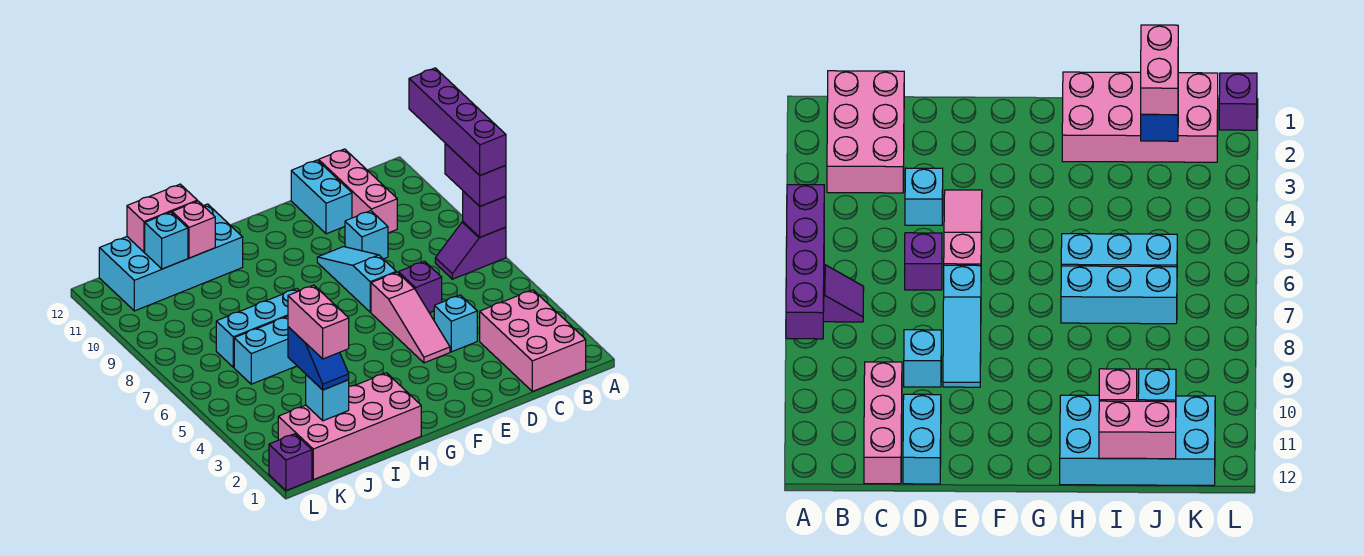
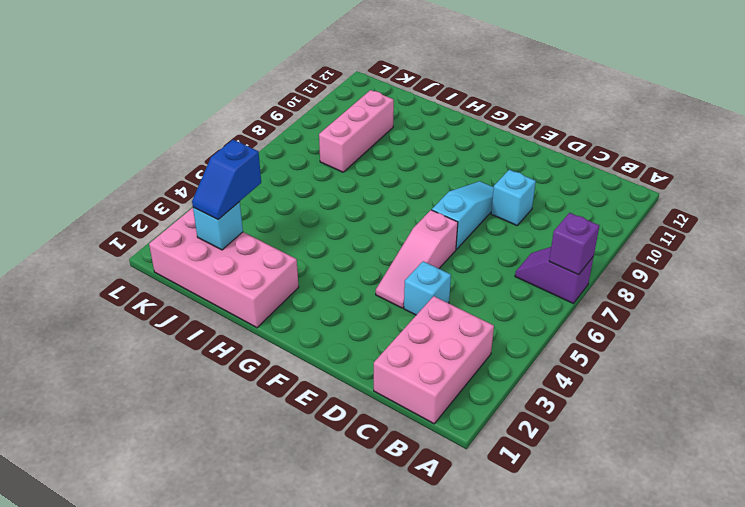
pink brick J8:J10 level 1 -> pink brick C10:C12 level 1
none -> purple brick D6 level 1
none -> cyan brick D11:D12 level 1
none -> cyan brick H6:J6 level 1

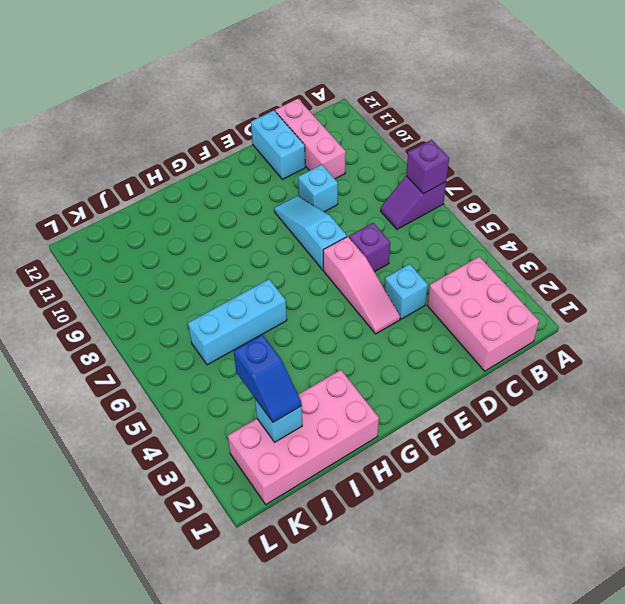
none -> cyan brick H7:J7 level 1
none -> cyan brick H11:K12 level 1
none -> purple brick L1 level 1

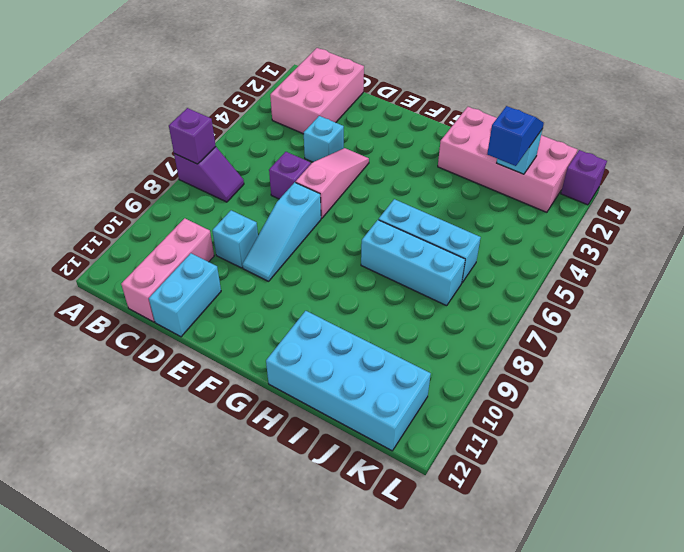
none -> pink brick I11 level 2
none -> pink brick I12:J12 level 2
none -> cyan brick J11 level 2

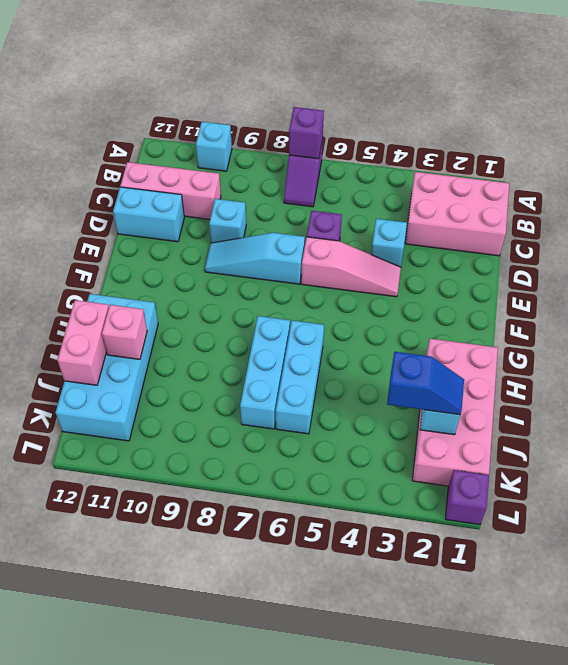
cyan brick A10 level 1 -> cyan brick J11 level 2
none -> purple brick A7:A8 level 3
none -> purple brick A7:A10 level 4
none -> pink brick J2:J3 level 4

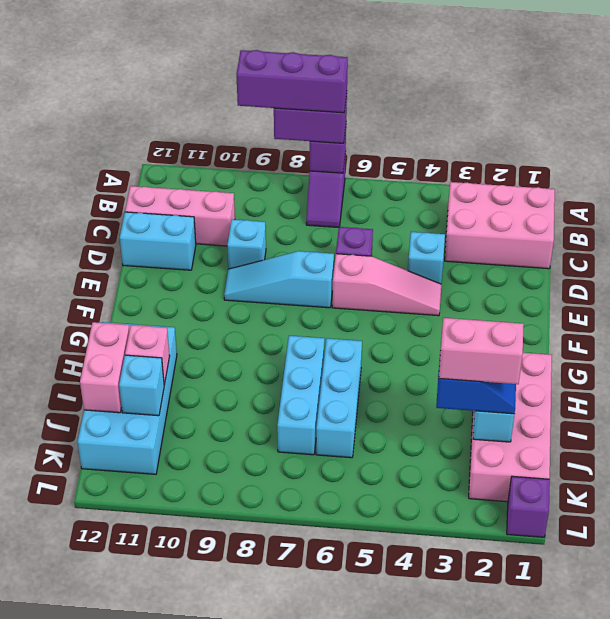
purple brick A7:A9 level 4 -> purple brick A7:A10 level 4

